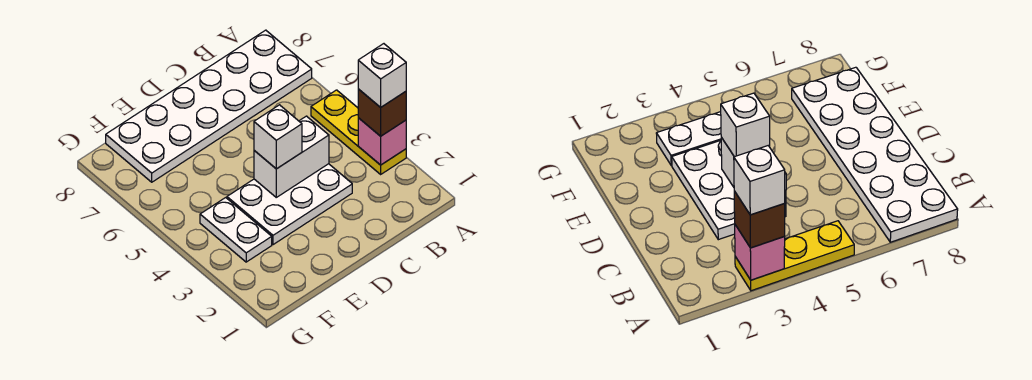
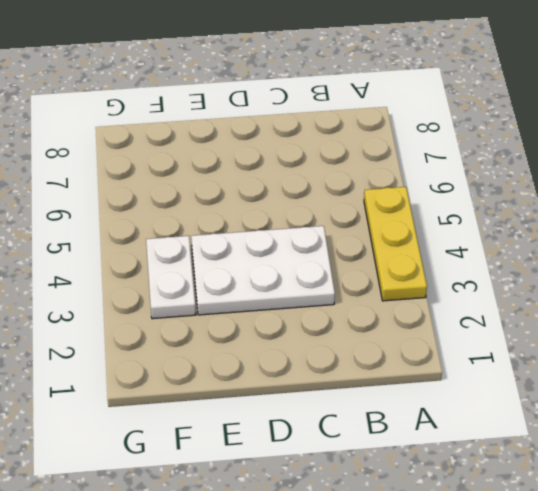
none -> white plate A7:F8 level 1
none -> pink brick A3 level 2

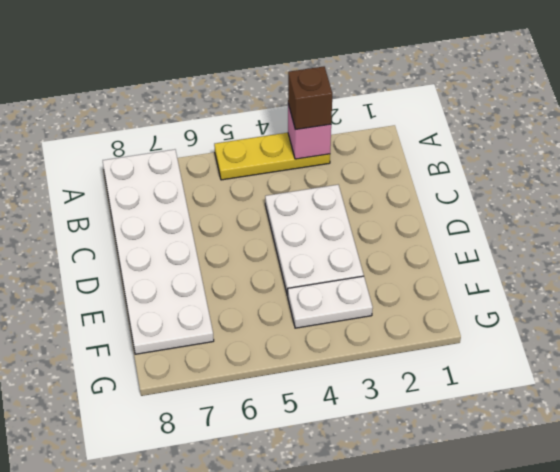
none -> white brick C4:D4 level 2
none -> white brick D4 level 3

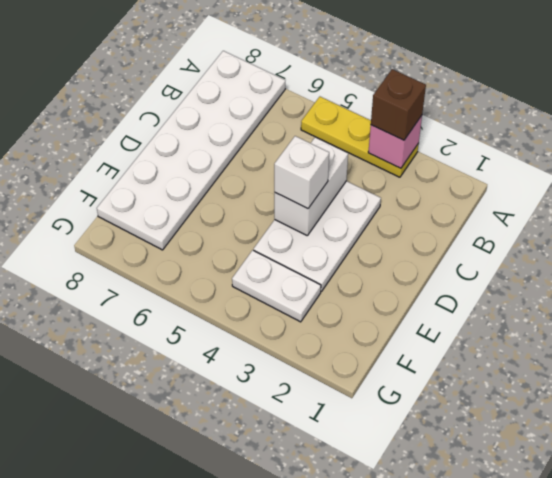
none -> white brick A3 level 4

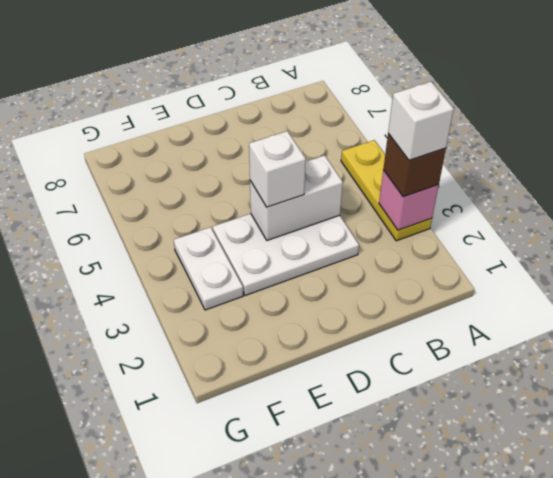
none -> white plate A7:F8 level 1

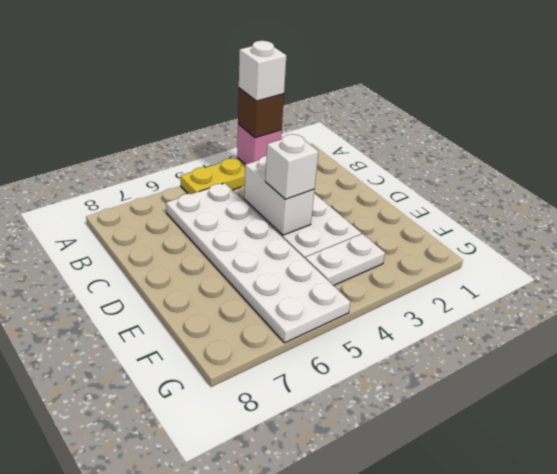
white plate B5:G6 level 1 -> white plate A7:F8 level 1

